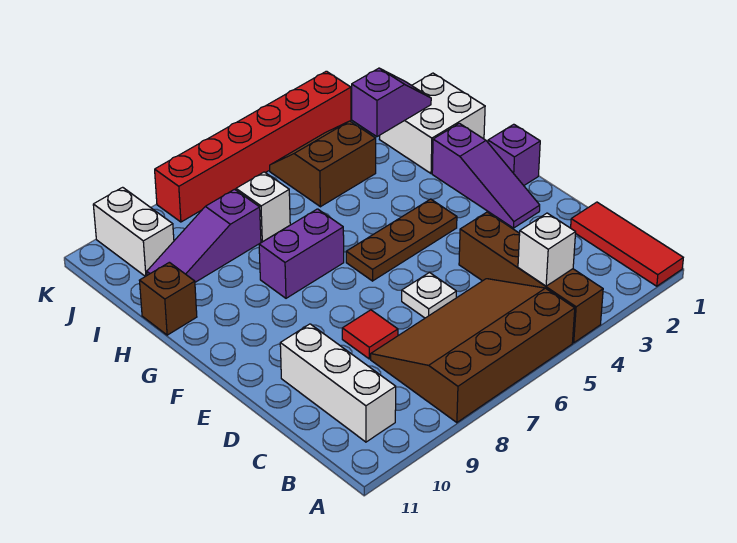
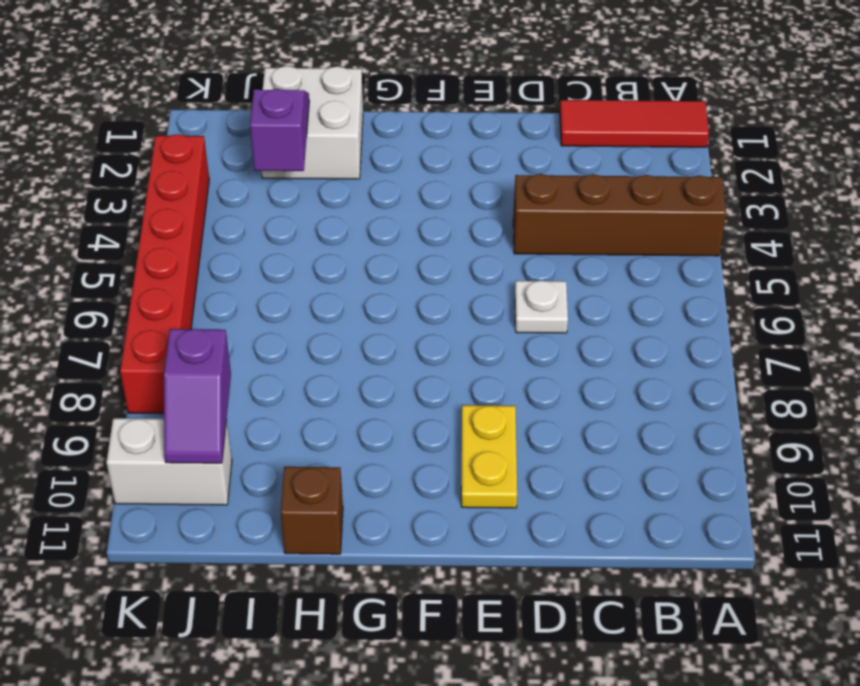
yellow plate E9:E10 level 1 -> none
purple slope J9:J10 level 2 top 9 -> none
none -> brown slope A5:C8 level 1 top A
none -> white brick B10:D10 level 1
none -> red tile D8 level 1

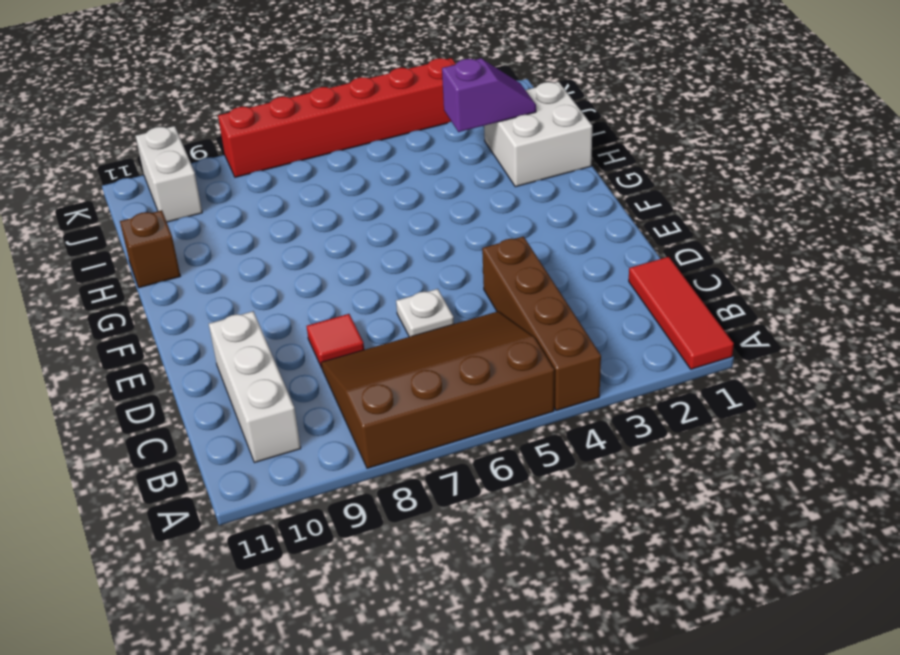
none -> purple slope E2:G2 level 1 top G
none -> purple brick F1 level 1
none -> brown plate F4:F6 level 1

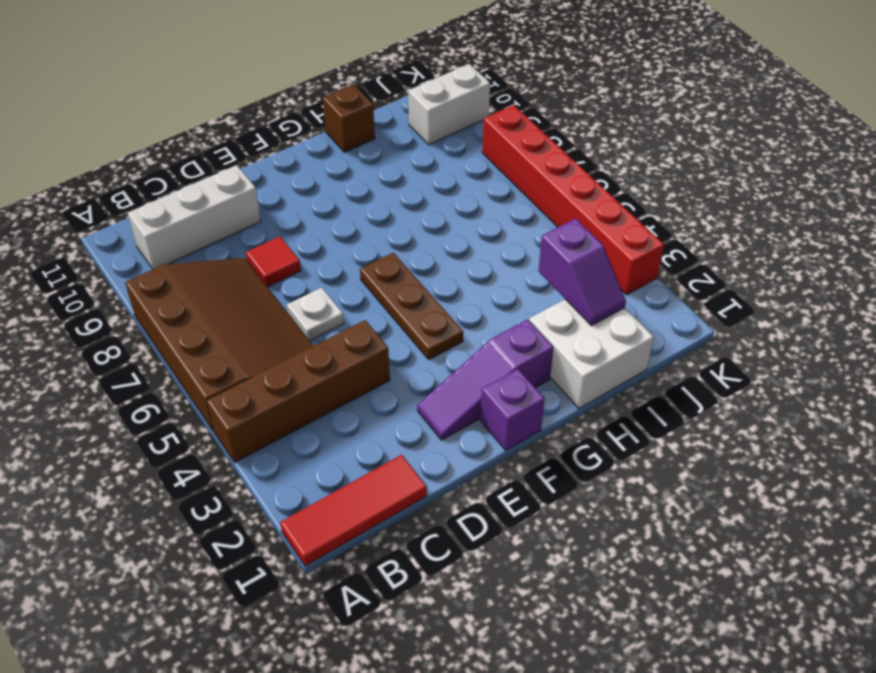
none -> purple brick G7:G8 level 1
none -> brown slope I4:J5 level 1 top I
none -> white brick I7 level 1

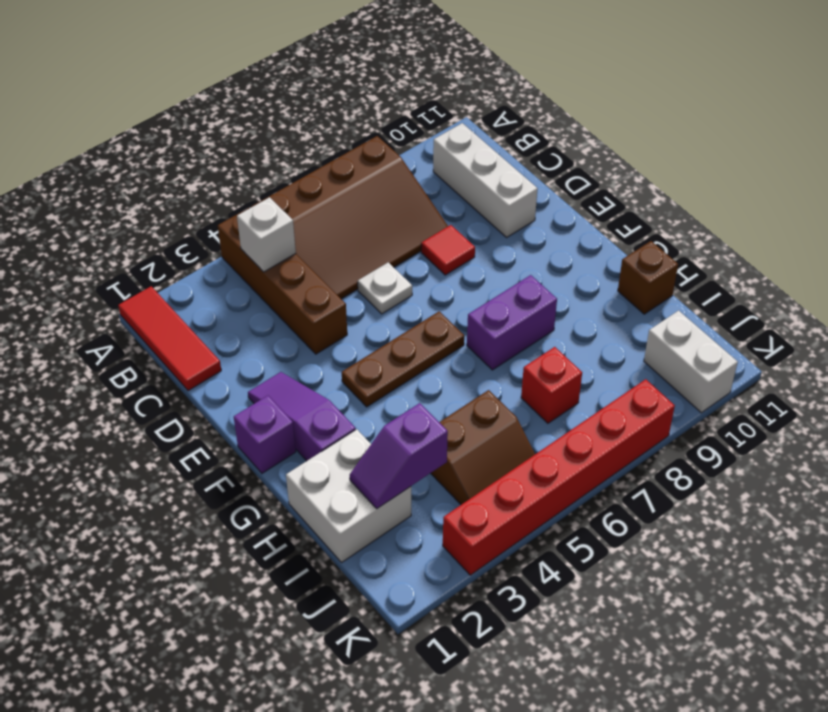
red brick I7 level 1 -> white brick I7 level 1
none -> purple slope I8:I10 level 1 top 8

